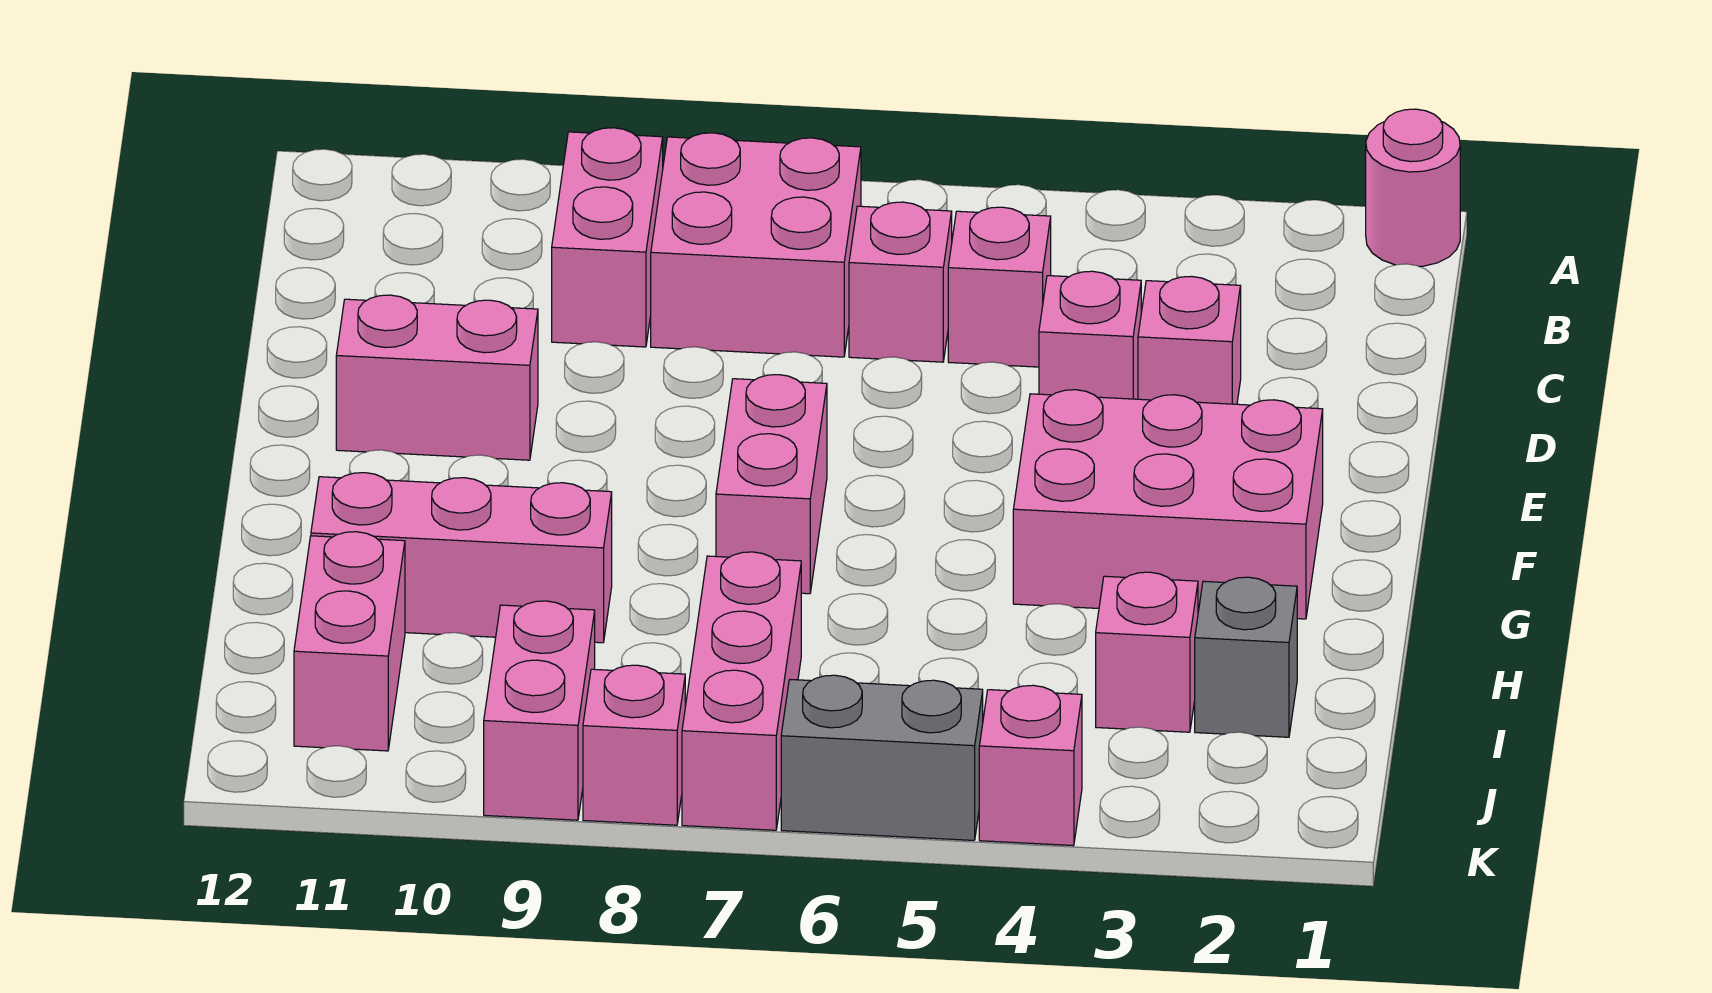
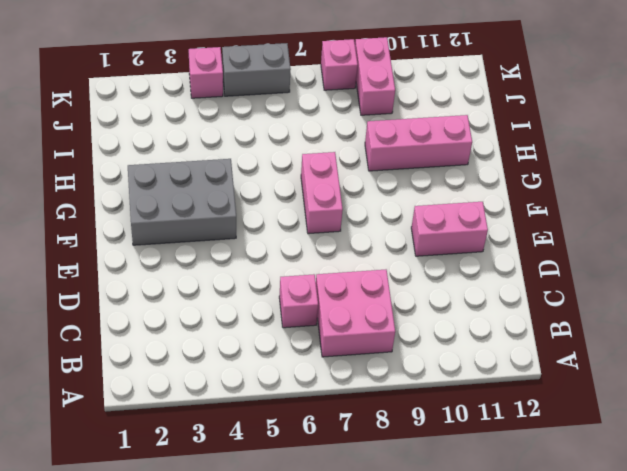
grey brick F2:G4 level 1 -> pink brick F2:G4 level 1
none -> pink round brick A1 level 1
none -> pink brick B9:C9 level 1
none -> pink brick C5 level 1

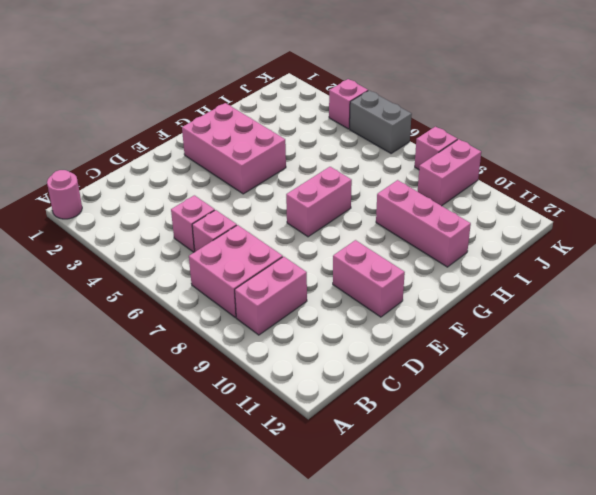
none -> pink brick D3 level 1
none -> pink brick D4 level 1
none -> grey brick I2 level 1

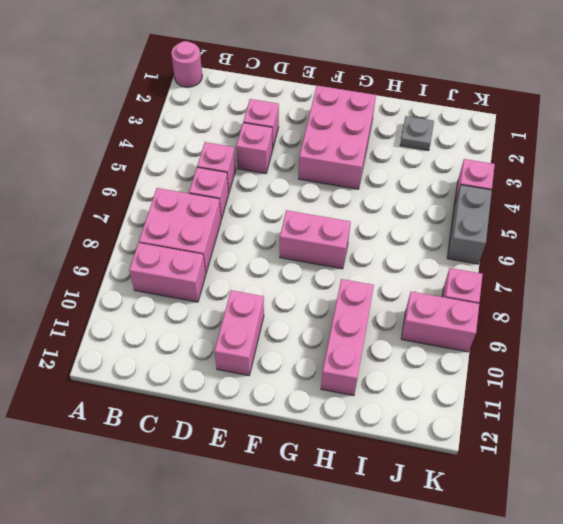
grey plate I2 level 1 -> grey brick I2 level 1
none -> pink brick I3 level 1
none -> pink brick I7:K7 level 1
none -> pink brick I11:J11 level 1

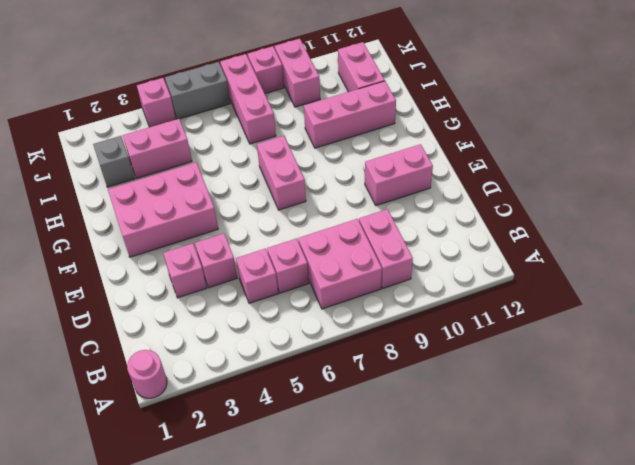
pink brick I3:I4 level 1 -> pink brick I3 level 1

